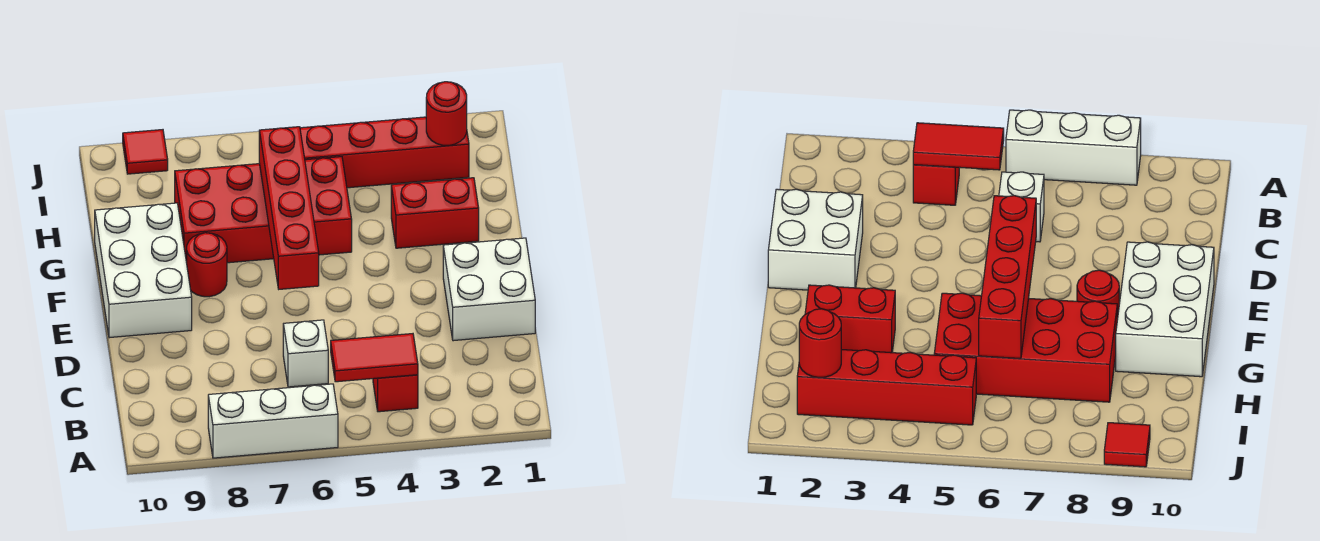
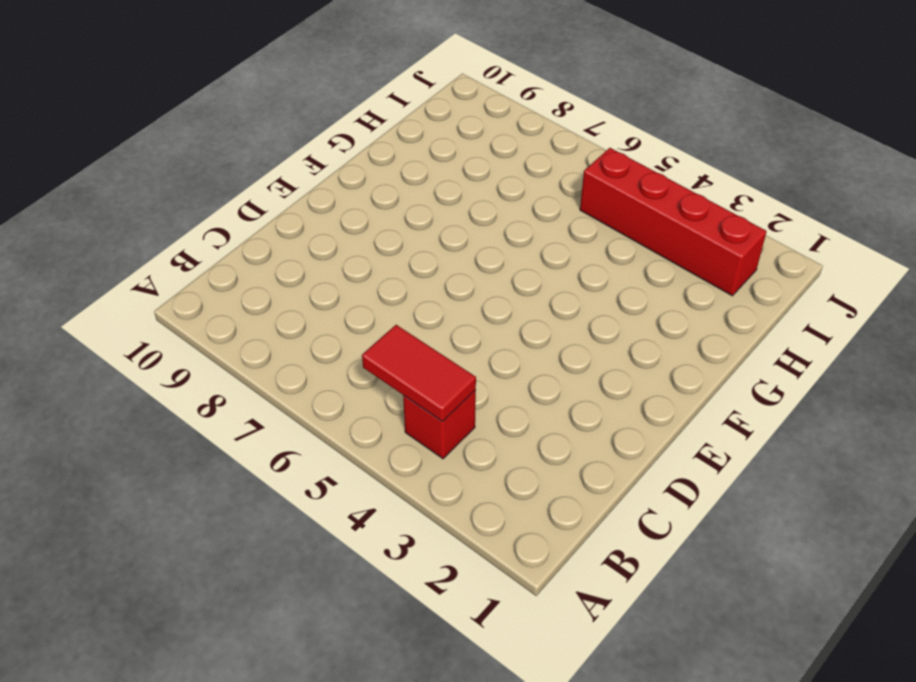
none -> white brick A6:A8 level 1
none -> white brick C6 level 1
none -> white brick D1:E2 level 1

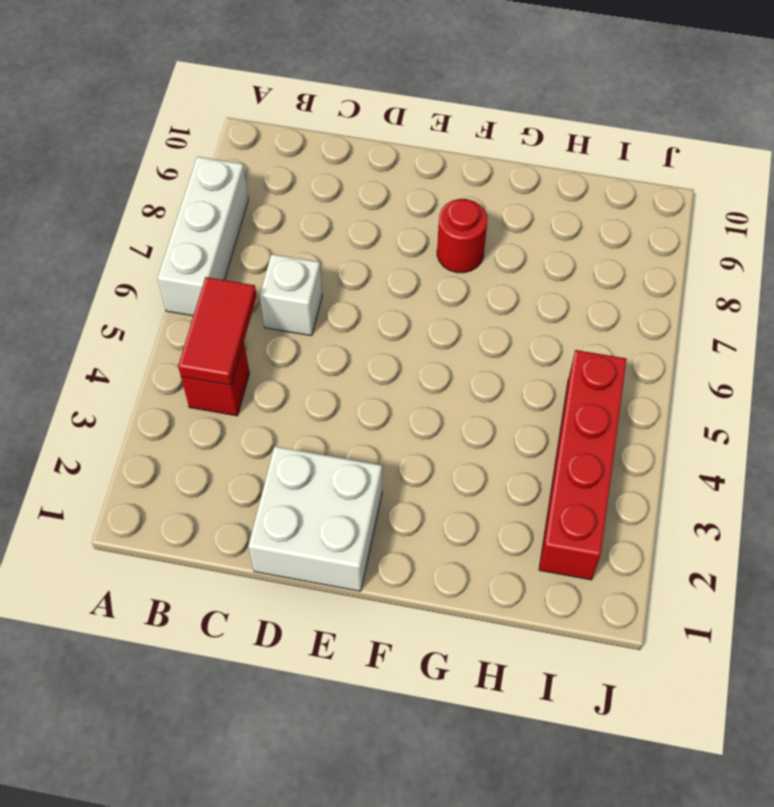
none -> white brick E9:G10 level 1
none -> red brick G2:G3 level 1
none -> red brick G5:H8 level 1

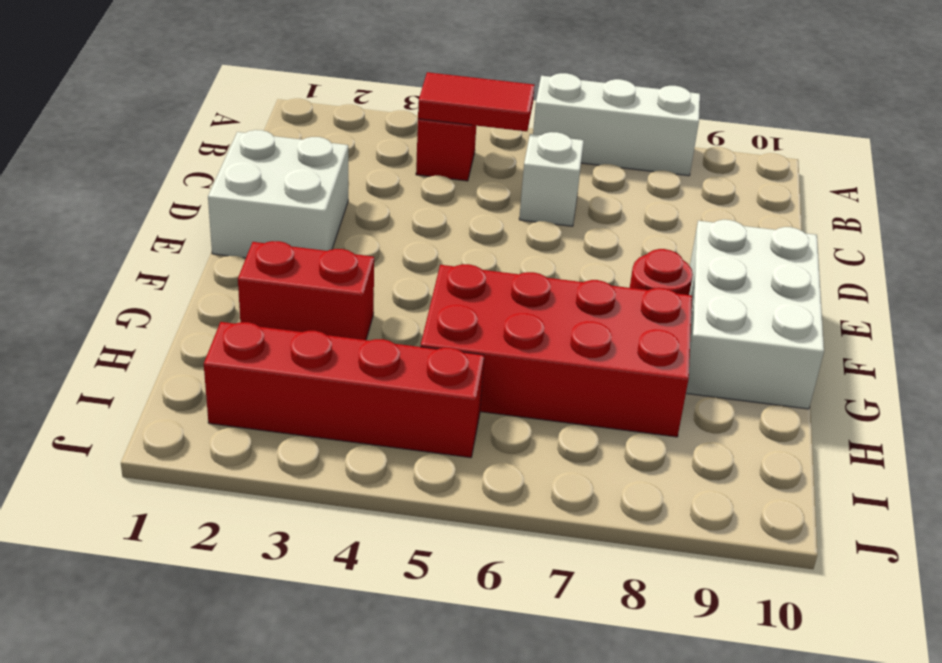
none -> red tile J9 level 1
none -> red brick E6:H6 level 2
none -> red round brick I2 level 2

